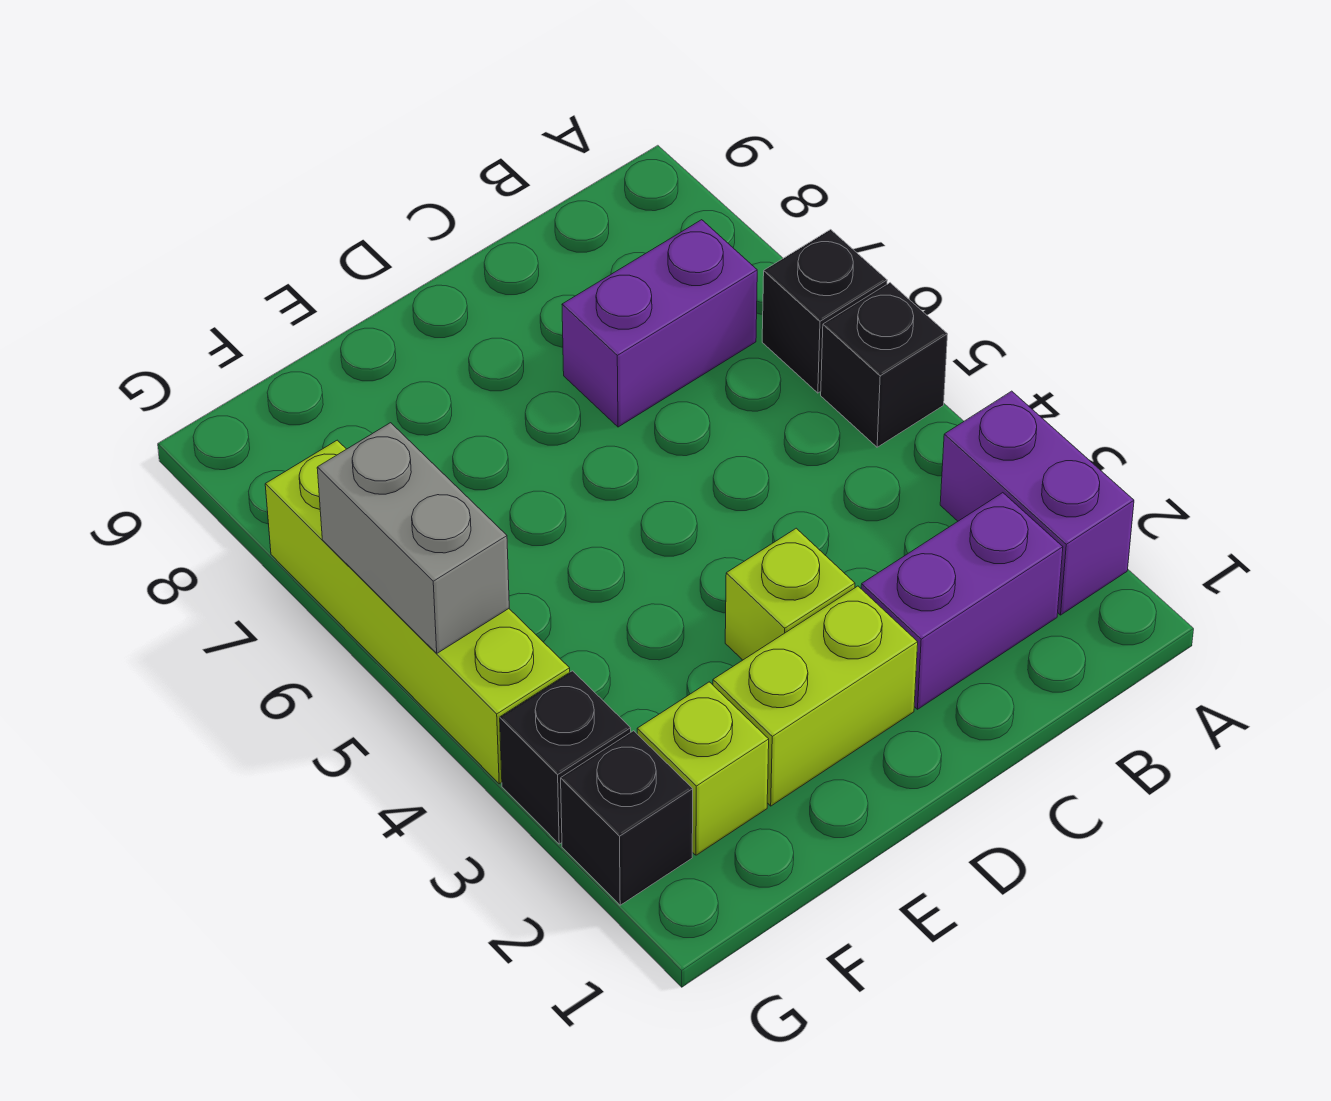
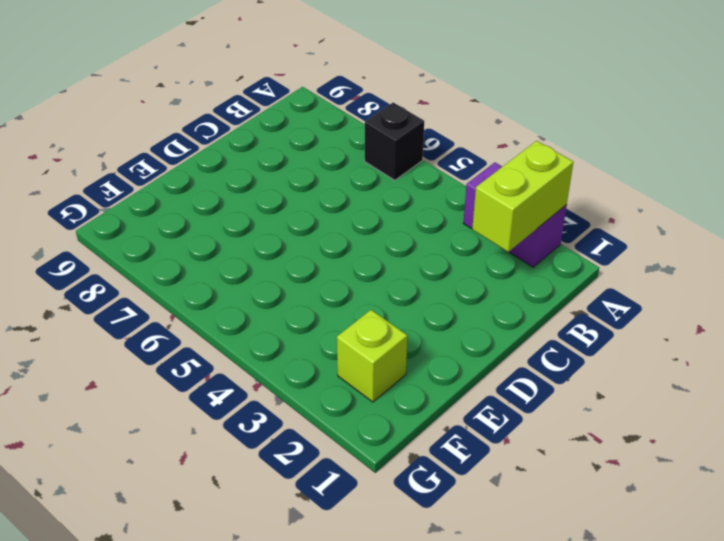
lime brick A2:B2 level 2 -> lime brick D2:E2 level 1
none -> black brick A5 level 1
none -> purple brick B2:C2 level 1
none -> purple brick B7:C7 level 1

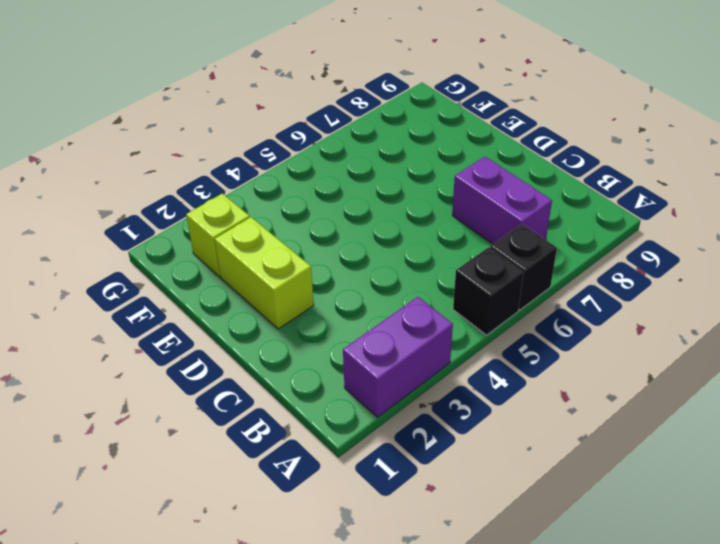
none -> purple brick B2:C2 level 1
none -> lime brick D3 level 1
none -> black brick G2 level 1

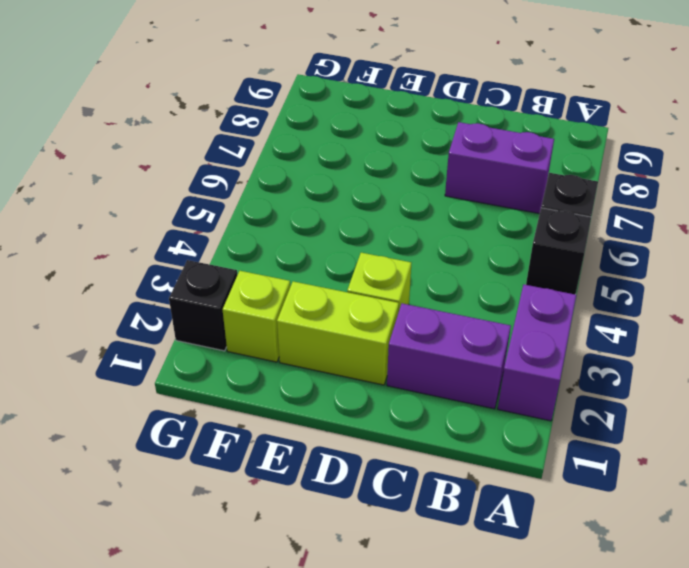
none -> black brick G3 level 1
none -> lime brick G4:G7 level 1
none -> grey brick G5:G6 level 2

